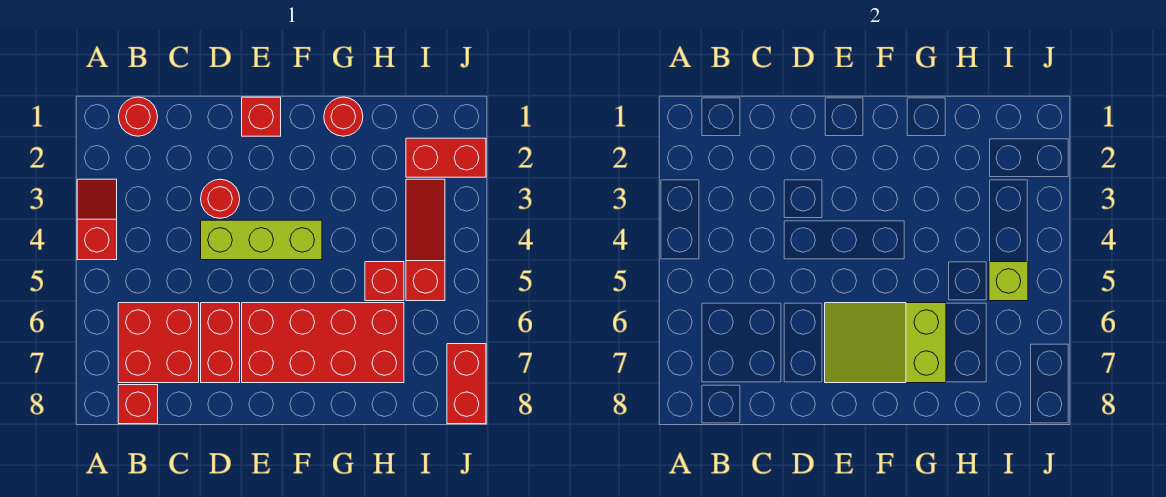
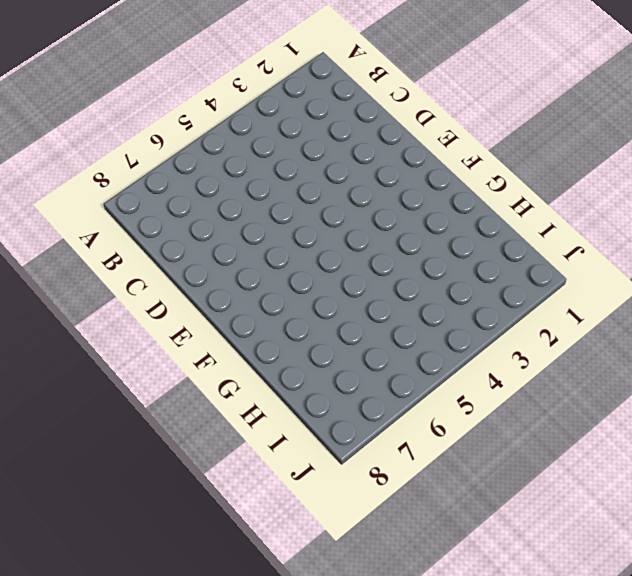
none -> red slope A3:A4 level 1 top 4
none -> red round brick B1 level 1
none -> red brick B6:C7 level 1

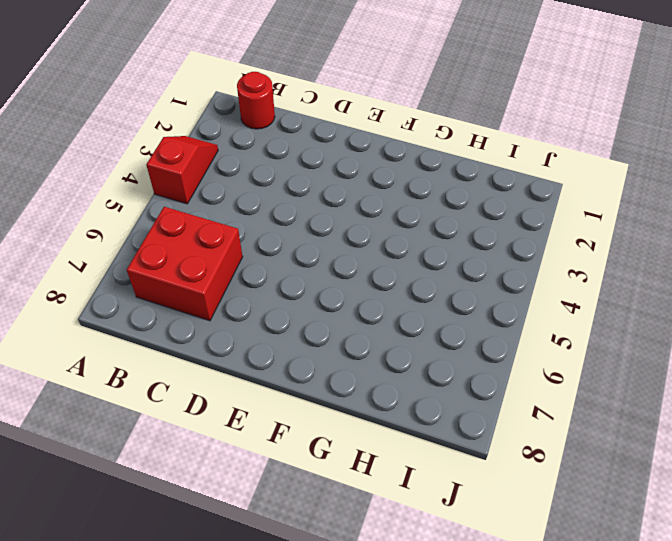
none -> red brick B8 level 1
none -> red round brick D3 level 1
none -> lime brick D4:F4 level 1

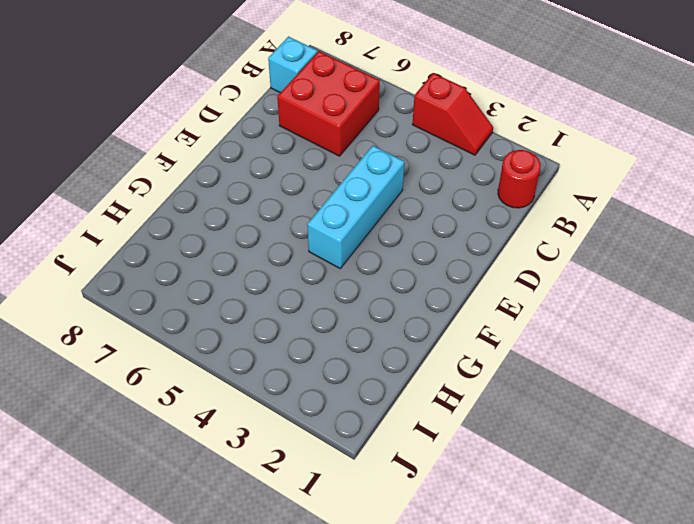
cyan brick B8 level 1 -> red brick B8 level 1
cyan brick D4:F4 level 1 -> lime brick D4:F4 level 1
none -> red round brick D3 level 1
none -> red brick D6:D7 level 1
none -> red brick E1 level 1

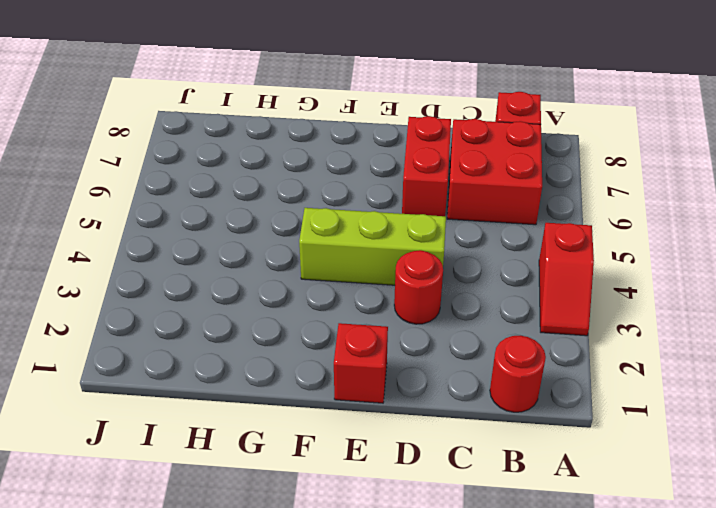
none -> red brick E6:H7 level 1
none -> red round brick G1 level 1
none -> red brick H5 level 1

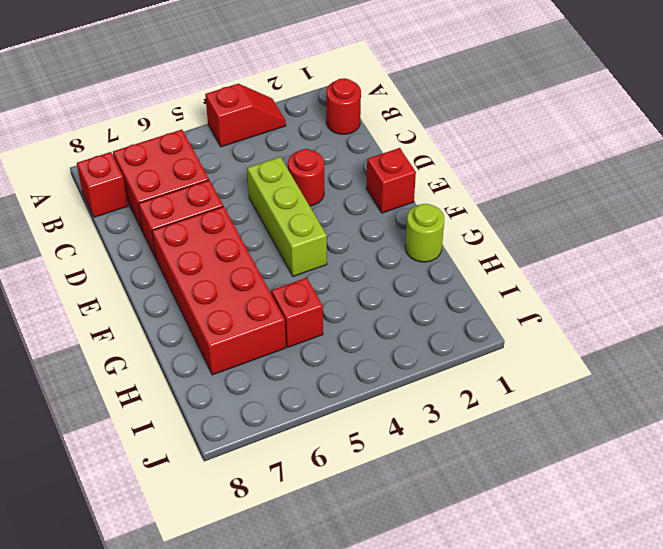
lime round brick G1 level 1 -> red round brick G1 level 1
none -> red brick I2:J2 level 1
none -> red slope I3:I5 level 1 top 5
none -> red brick J7:J8 level 1

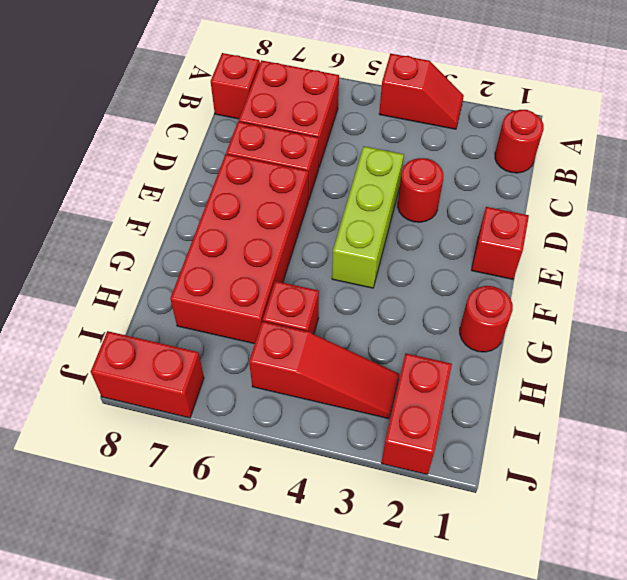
none -> lime slope E6:G7 level 2 top G
none -> lime brick I5 level 2

